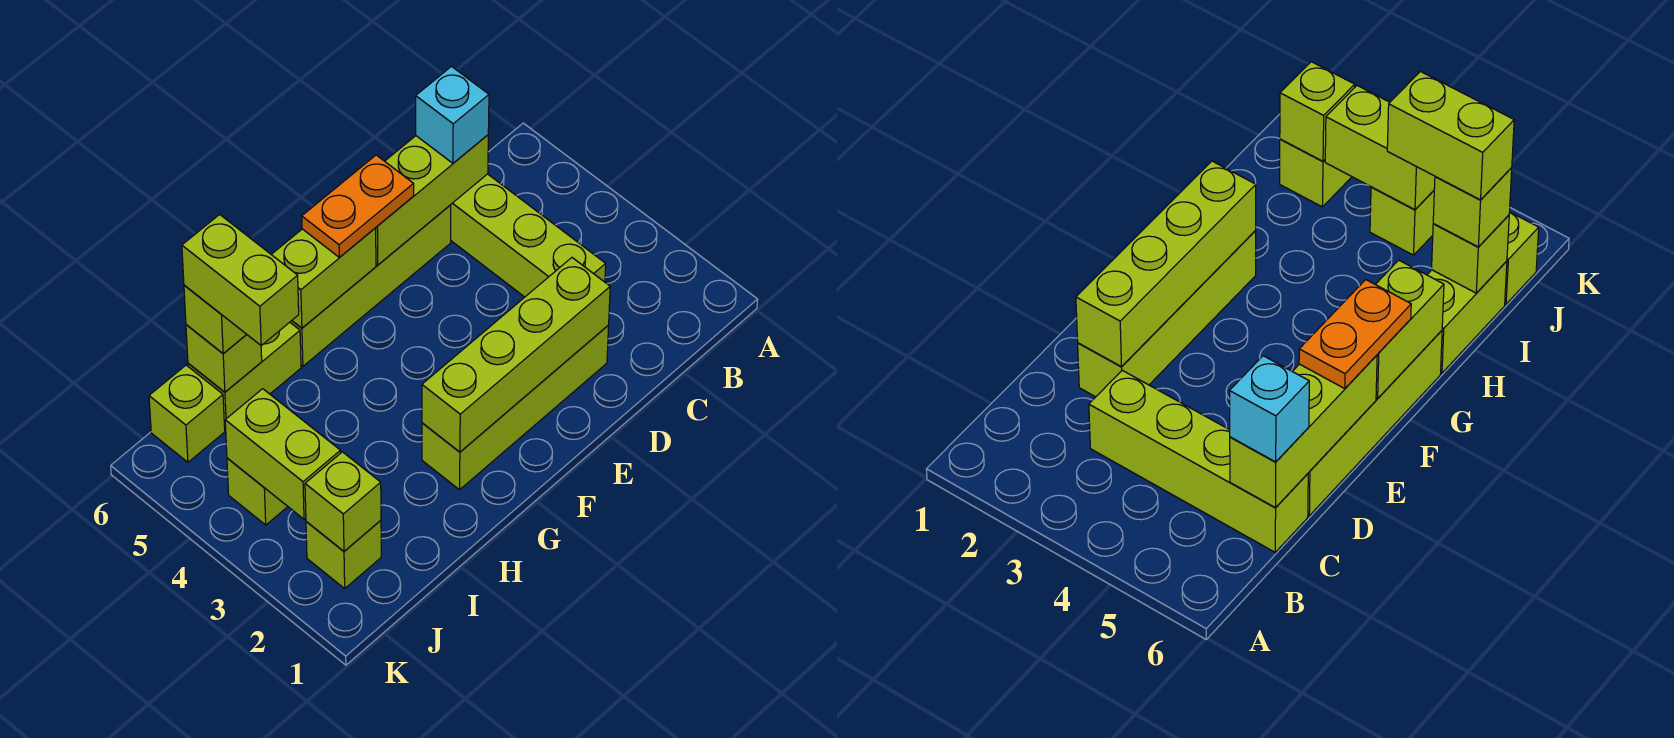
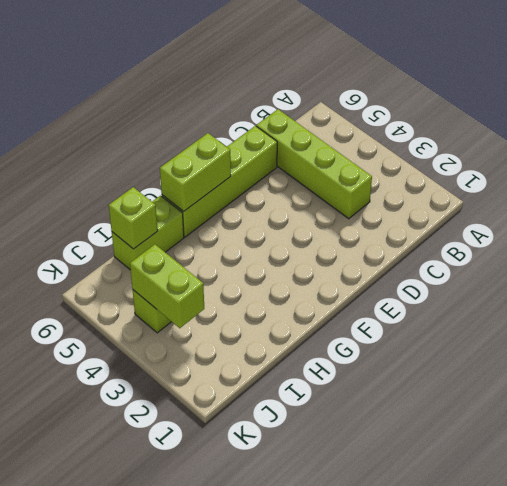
none -> lime brick D2:G2 level 1
none -> lime brick J2 level 1
none -> lime brick J6 level 1

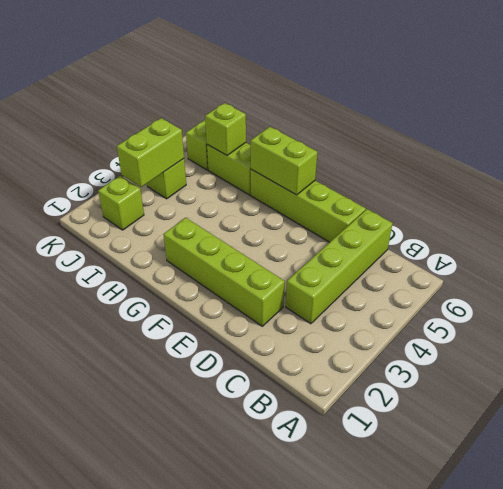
none -> lime brick C6:E6 level 2
none -> lime brick D2:G2 level 2
none -> lime brick J2 level 2

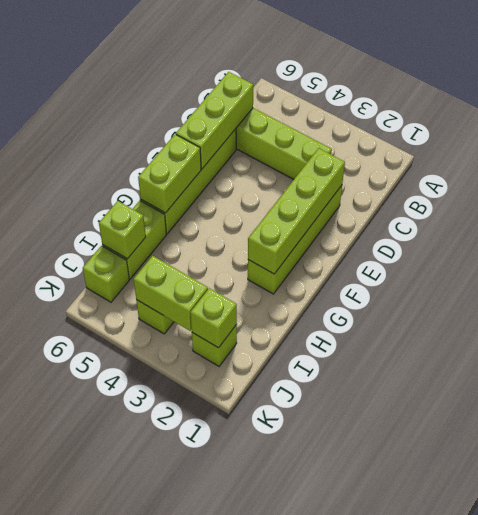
none -> cyan brick C6 level 3
none -> orange plate E6:F6 level 3
none -> lime brick I6 level 3

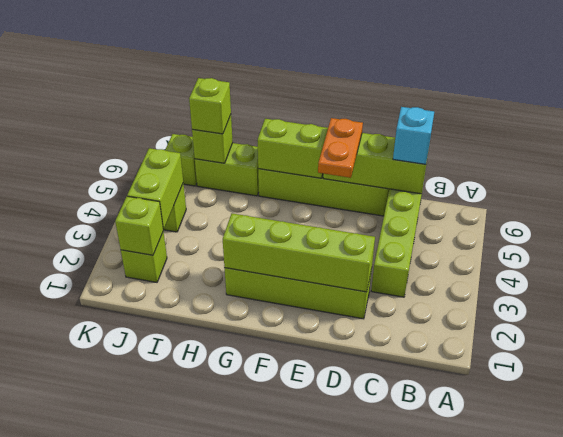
orange plate E5:E6 level 3 -> orange plate E6:F6 level 3
none -> lime brick I5:I6 level 4

